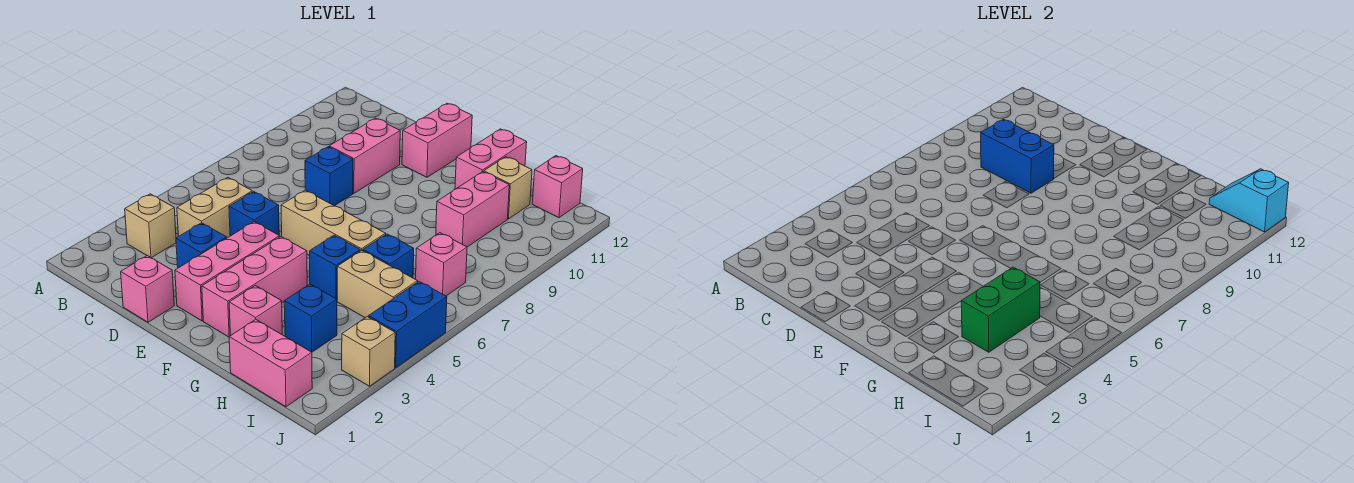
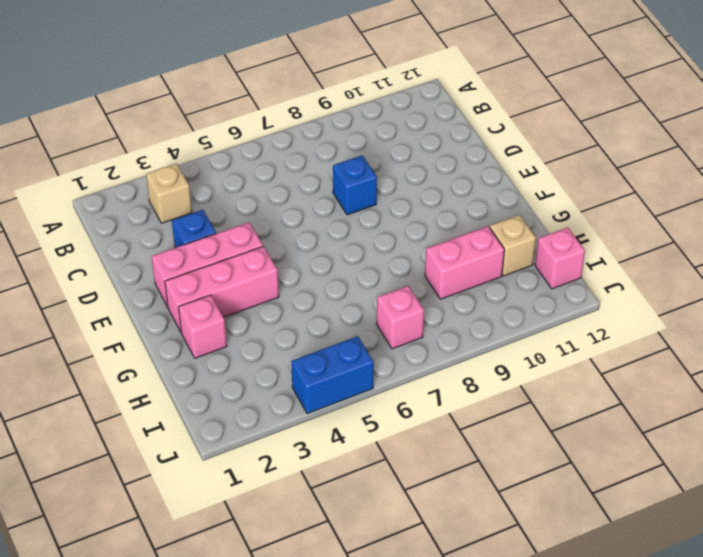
none -> tan brick C4:C5 level 1
none -> pink brick D1 level 1
none -> blue brick D5 level 1

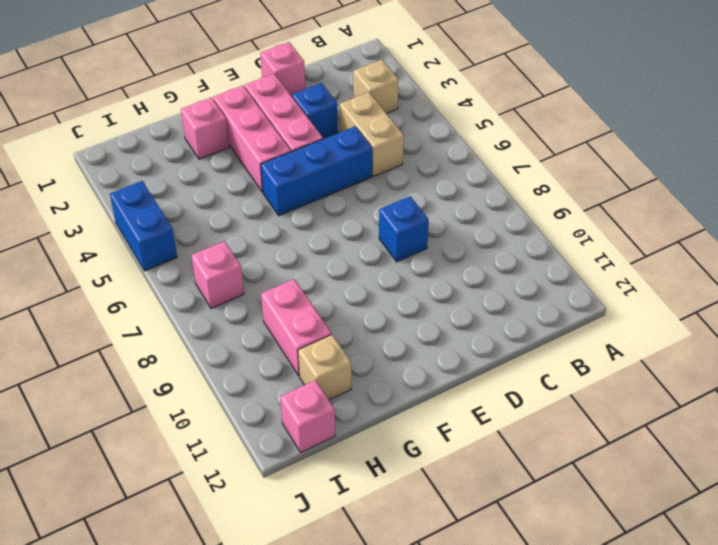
blue brick D5:F5 level 1 -> blue brick D5 level 1
none -> pink brick D9:D10 level 1
none -> tan brick E6:G6 level 1
none -> pink brick E11:E12 level 1

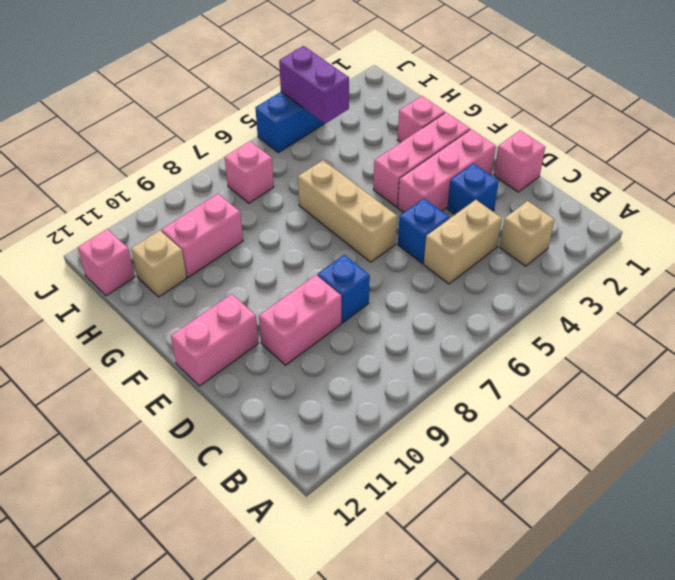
purple brick I4:J4 level 2 -> none
none -> blue brick G5 level 1
none -> pink brick G11:G12 level 1
none -> pink brick H1:I1 level 1

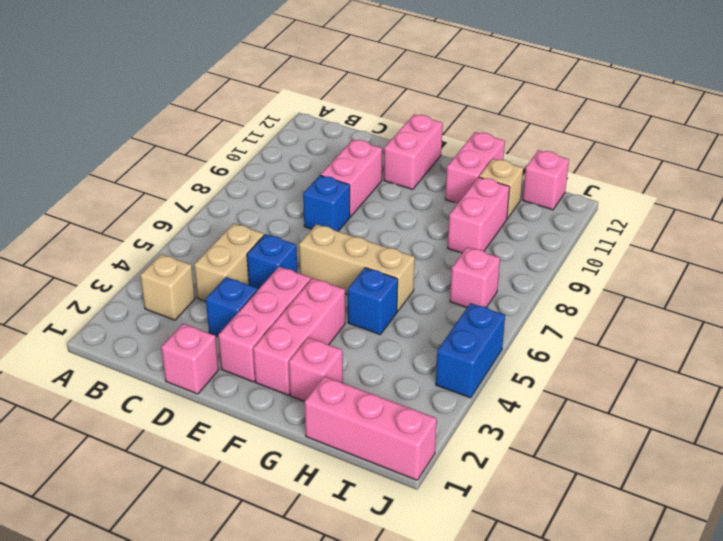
pink brick H1:J1 level 1 -> pink brick H1:I1 level 1
none -> blue brick H3 level 1
none -> tan brick H5:I5 level 1
none -> blue brick H6 level 1

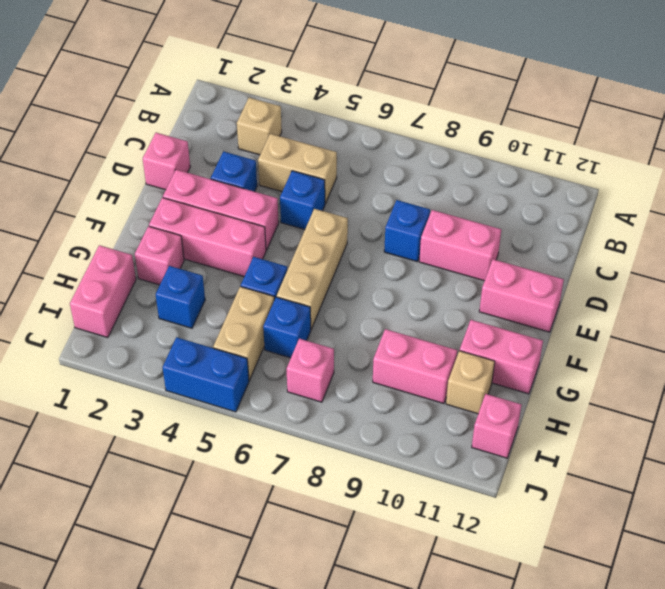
none -> tan brick J3 level 1
none -> blue brick C9:D9 level 2
none -> green brick H3:H4 level 2

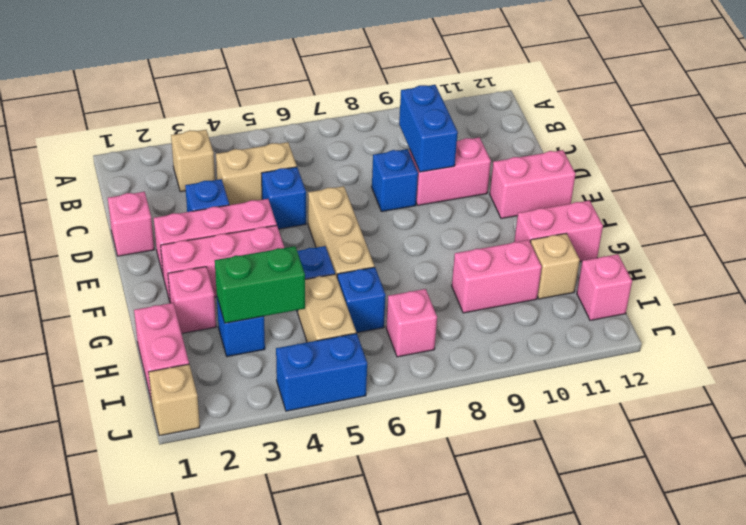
tan brick J1 level 1 -> tan brick J3 level 1
none -> cyan slope I12:J12 level 2 top J

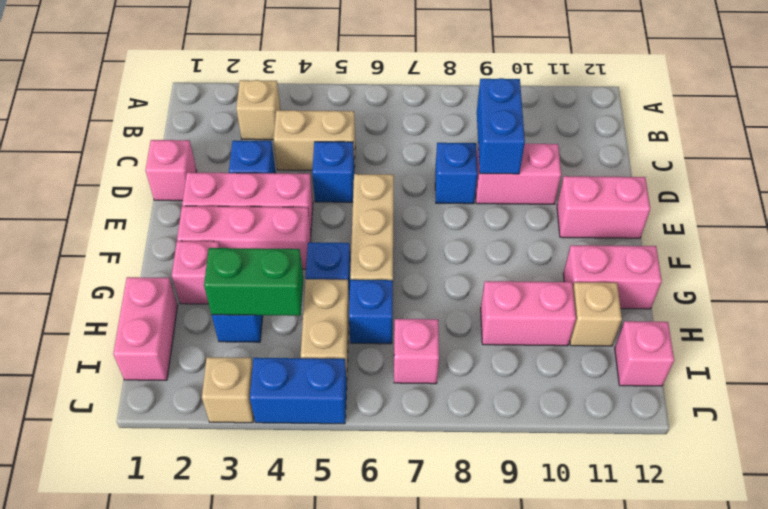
none -> cyan slope I12:J12 level 2 top J

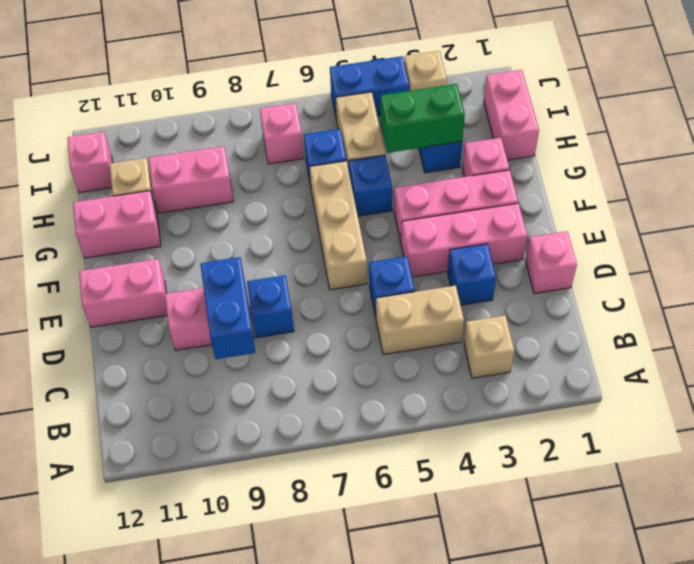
none -> cyan slope I12:J12 level 2 top J

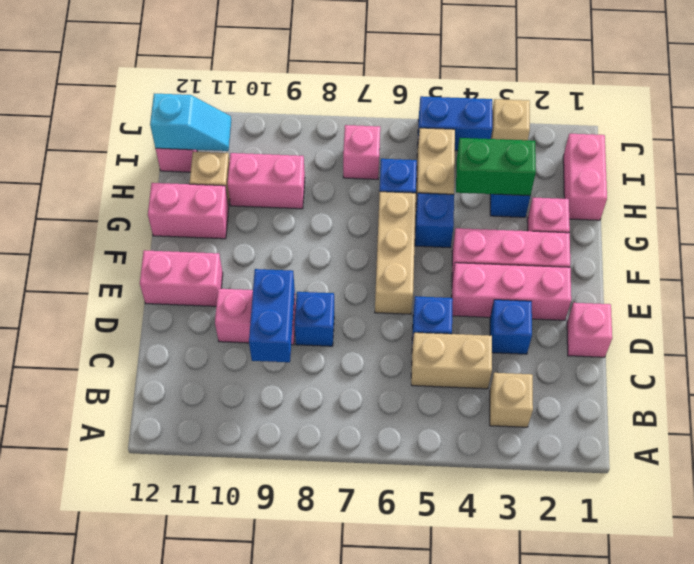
cyan slope I11:I12 level 2 top 12 -> cyan slope I12:J12 level 2 top J

